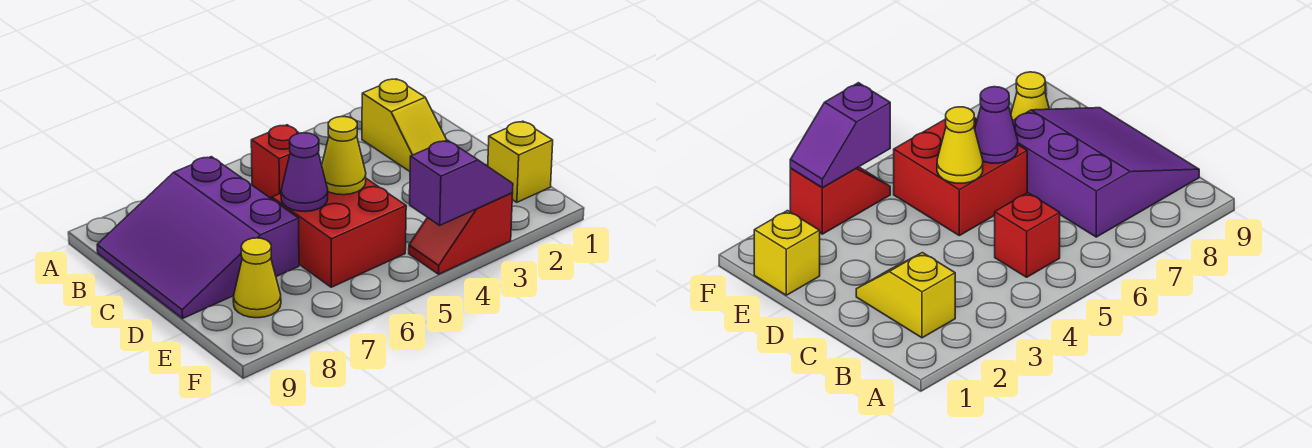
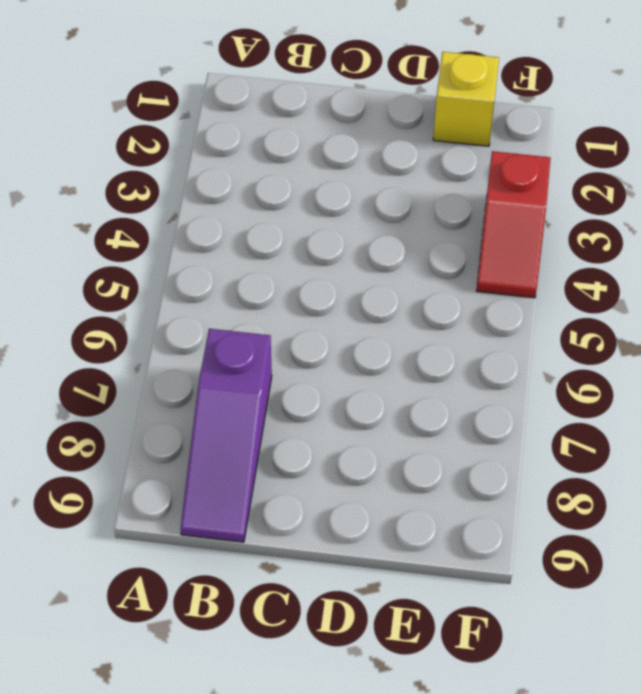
purple slope B7:B9 level 1 top 7 -> purple slope B7:D9 level 1 top 7
none -> yellow slope B2:C2 level 1 top B
none -> red brick B5 level 1

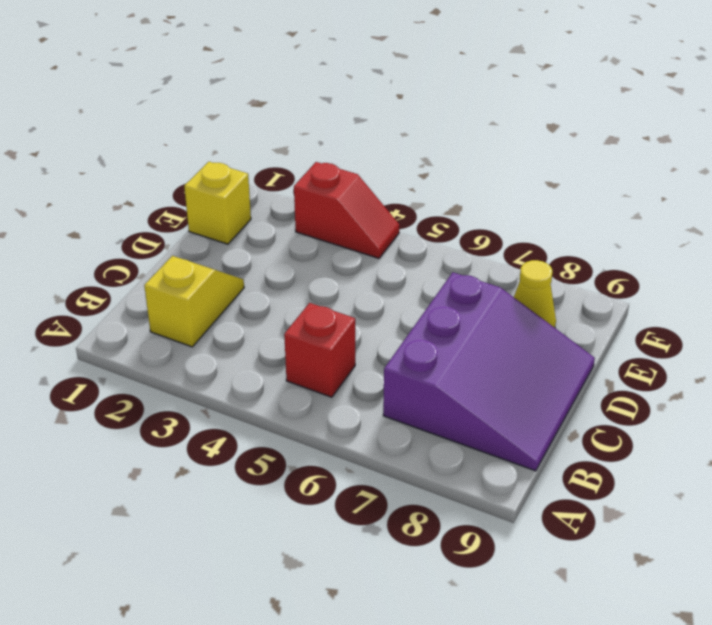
none -> red brick D5:E6 level 1
none -> yellow cone D5 level 2

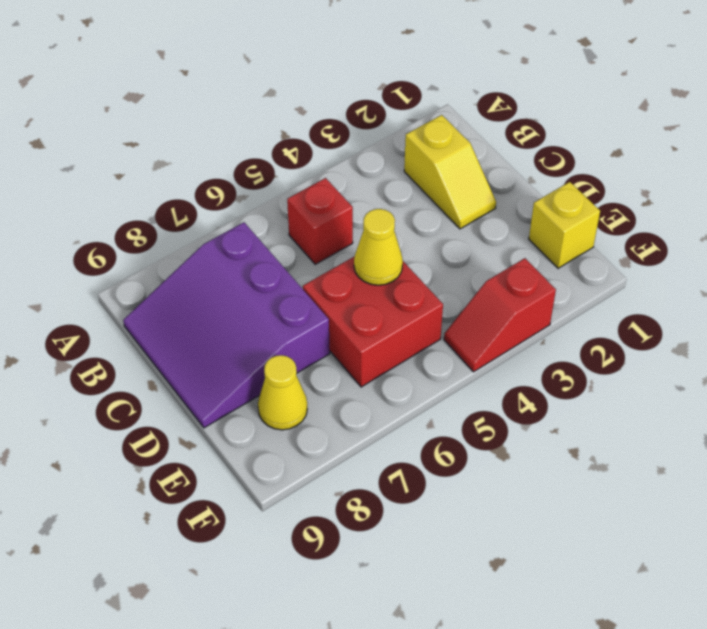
none -> purple cone D6 level 2
none -> purple slope F3:F4 level 2 top 4

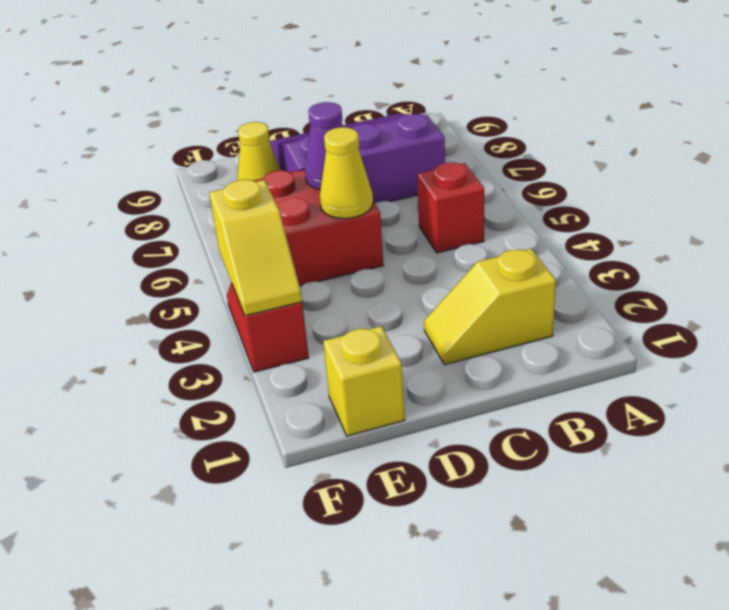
yellow slope F3:F4 level 2 top 4 -> purple slope F3:F4 level 2 top 4

